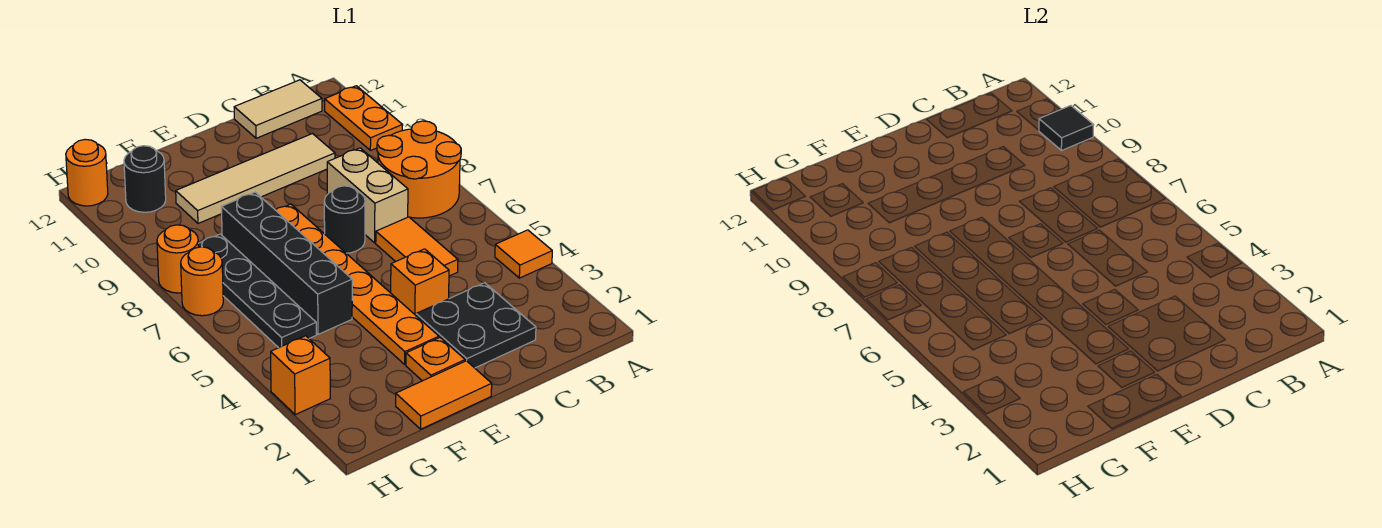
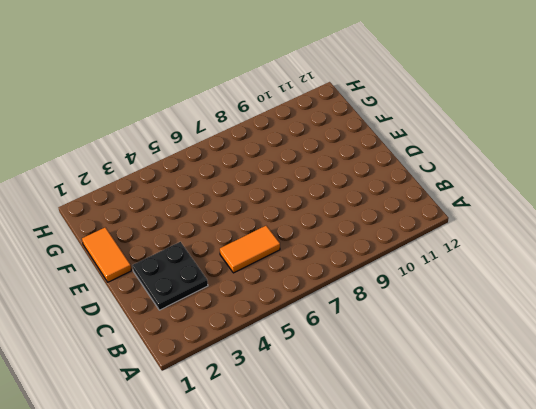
none -> orange tile A4 level 1
none -> orange round brick A7:B8 level 1
none -> orange plate A10:A11 level 1

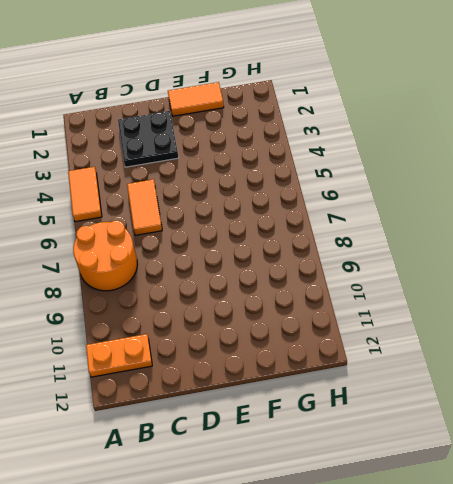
orange tile A4:A5 level 1 -> orange tile A4 level 1
orange plate A11:B11 level 1 -> orange plate A10:A11 level 1
none -> tan tile B12:C12 level 1
none -> tan brick C7:C8 level 1
none -> tan tile C10:F10 level 1

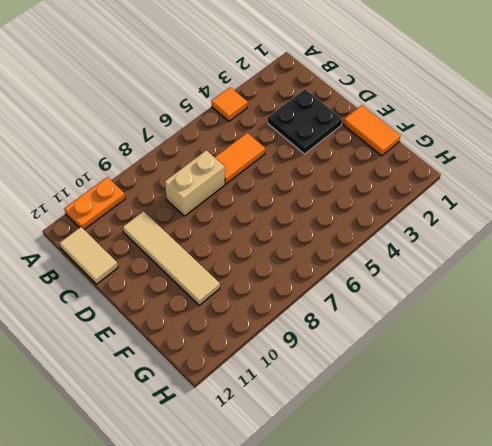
none -> orange round brick A7:B8 level 1
none -> orange brick D4 level 1
none -> black round brick D7 level 1

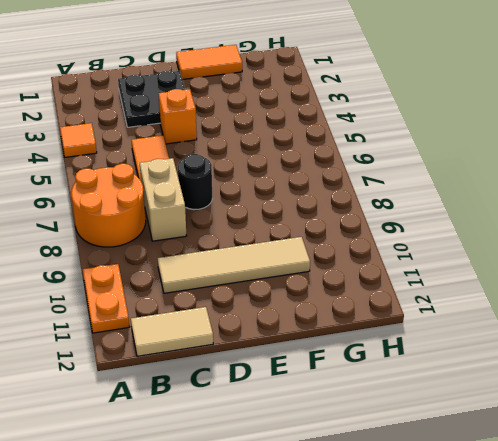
none -> orange plate E2 level 1
none -> orange plate E3:E8 level 1
none -> black brick F5:F8 level 1

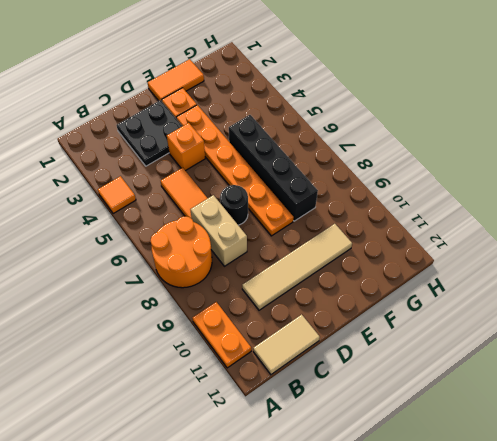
none -> black plate G5:G8 level 1
none -> black round brick G11 level 1
none -> orange brick H3 level 1

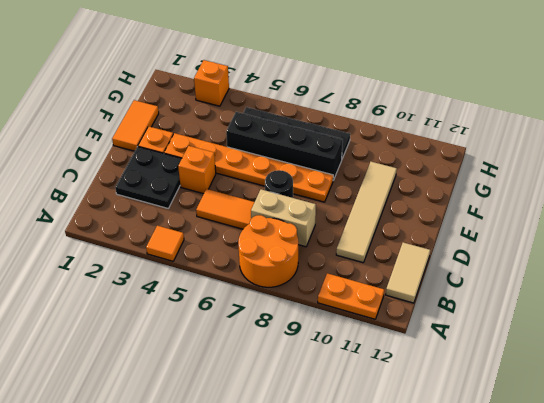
none -> black round brick G11 level 1
none -> orange round brick H7 level 1
none -> orange round brick H8 level 1

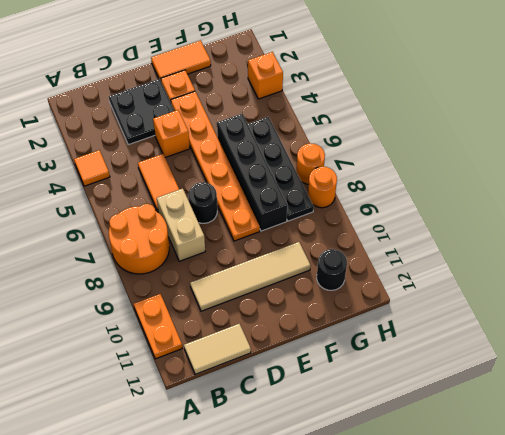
none -> orange round brick H12 level 1
none -> black tile A10 level 2

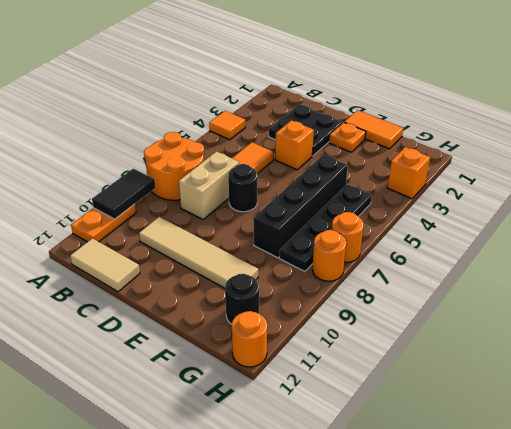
black tile A9:A10 level 2 -> black tile A10 level 2
none -> orange plate E3:E8 level 1

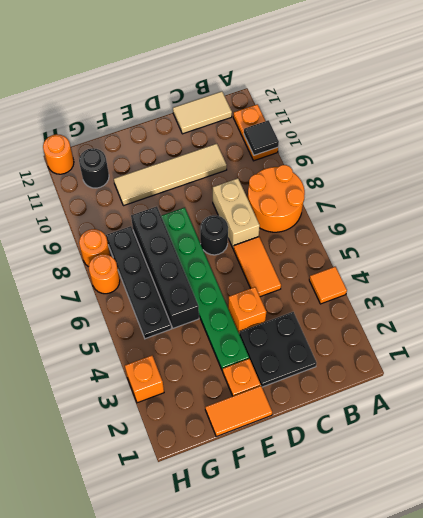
green plate E3:E8 level 1 -> orange plate E3:E8 level 1

